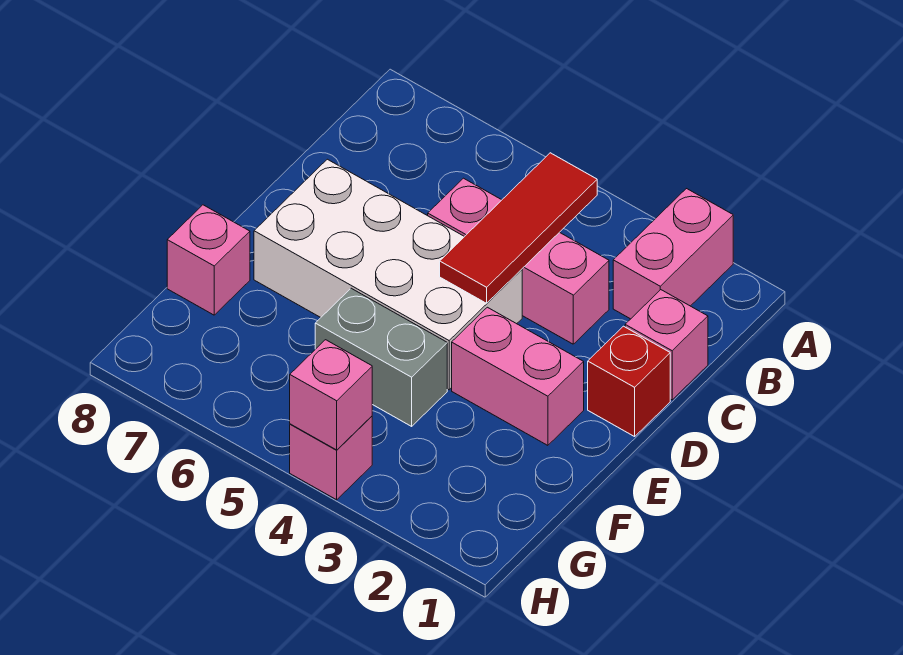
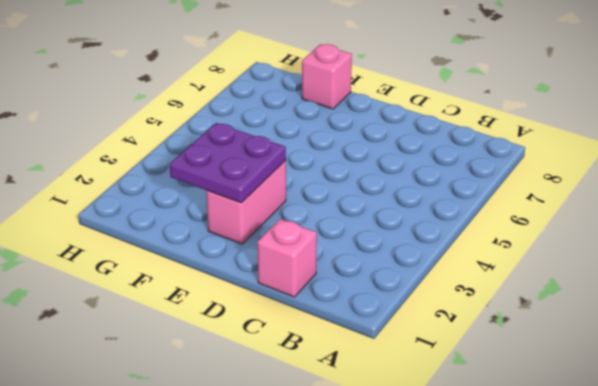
purple plate E2:F3 level 2 -> none
none -> pink brick A2:B2 level 1
none -> pink brick C3:C5 level 1

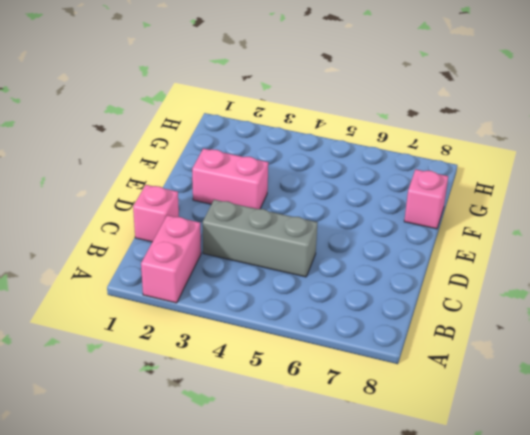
grey brick C3:C5 level 1 -> pink brick C3:C5 level 1
none -> red brick D1 level 1
none -> white brick D4:E7 level 1

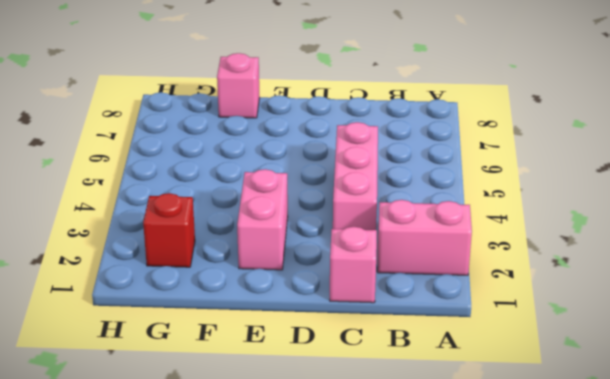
red brick G2 level 1 -> red brick D1 level 1
none -> white brick D4:E7 level 1
none -> grey brick F4:F5 level 1

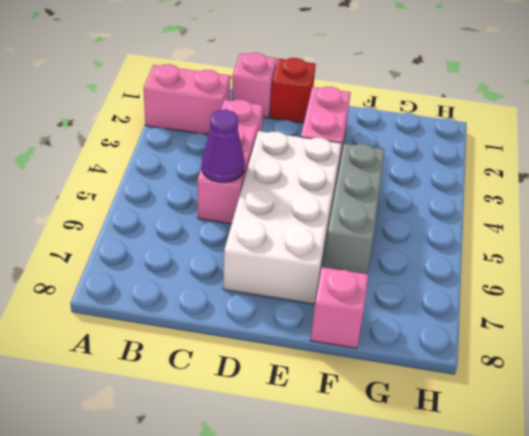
purple cone C5 level 2 -> none
grey brick F4:F6 level 1 -> grey brick F4:F5 level 1
none -> pink brick H4 level 1
none -> red tile B4:D4 level 2

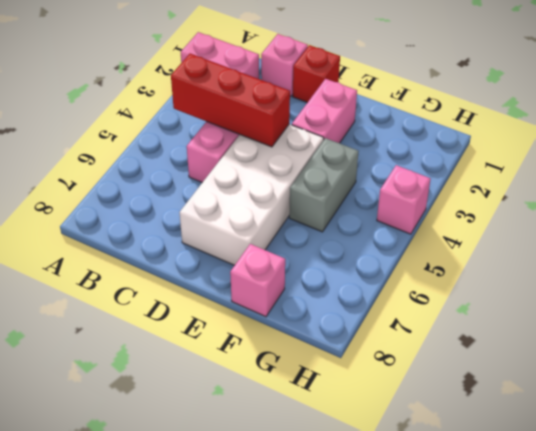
red brick B4:D4 level 2 -> red tile B4:D4 level 2
none -> pink brick H4 level 2

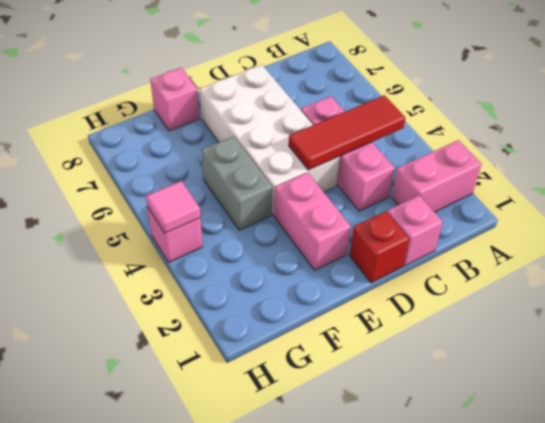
pink tile H4 level 2 -> pink brick H4 level 2

